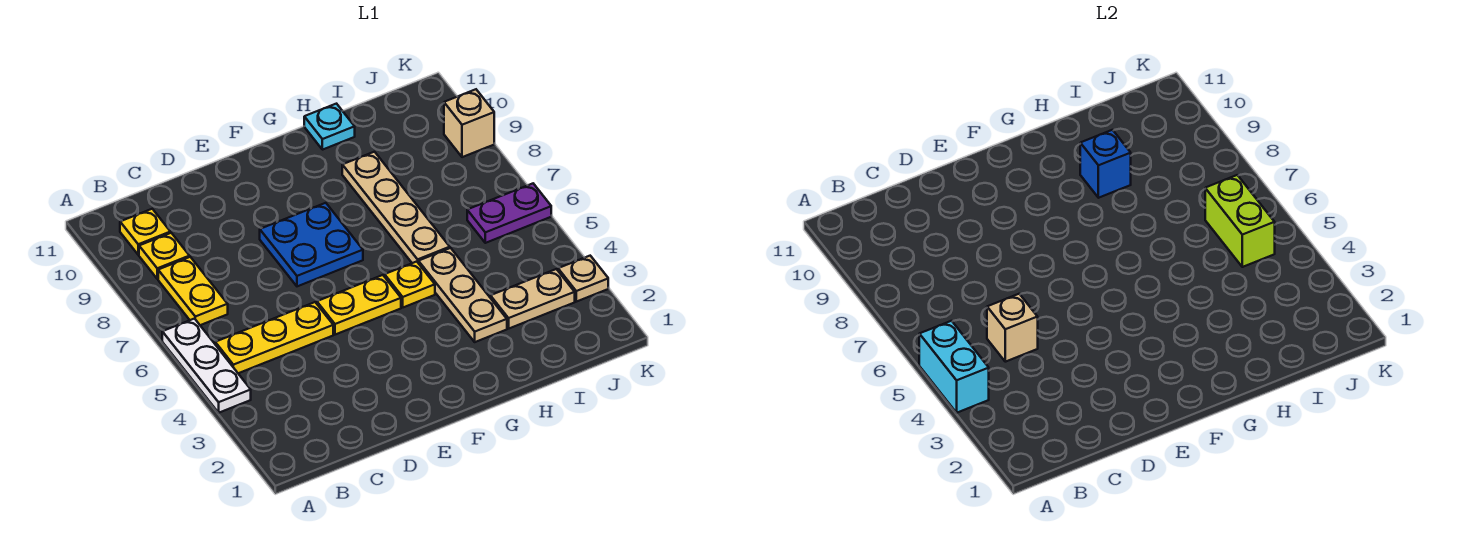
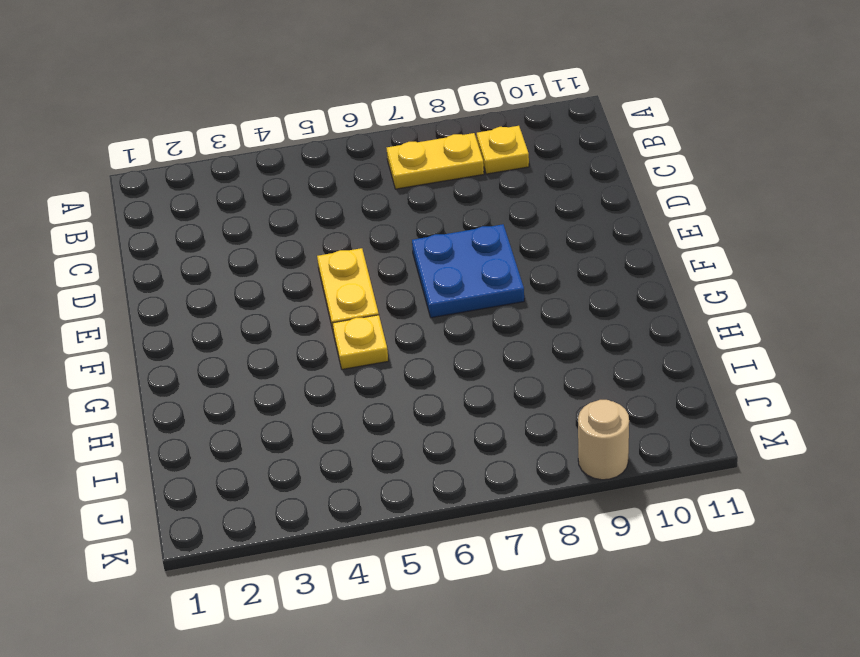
tan round brick K9 level 1 -> tan brick K9 level 1
none -> white plate A4:A6 level 1
none -> yellow plate B5:D5 level 1
none -> yellow plate B10 level 1

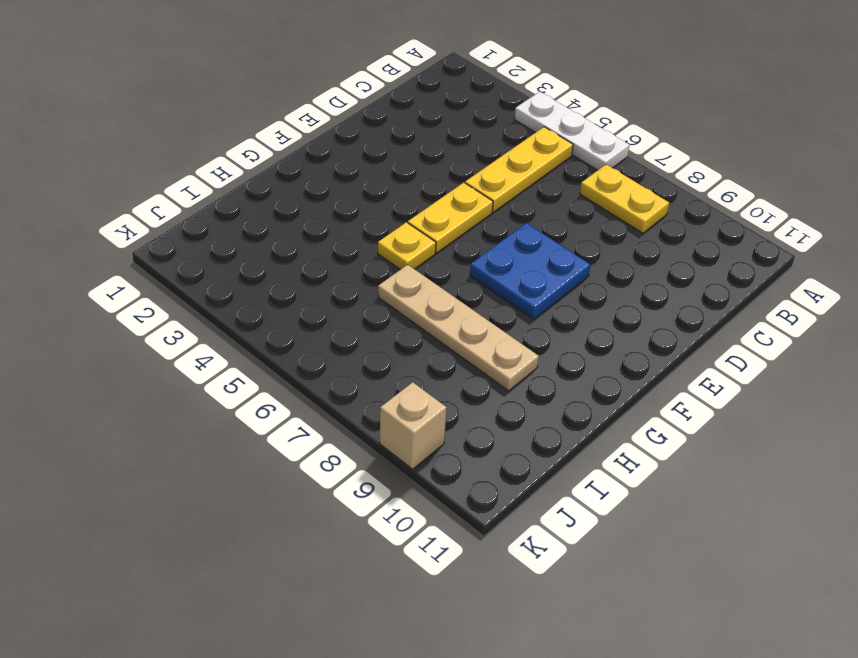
none -> yellow plate B9 level 1
none -> yellow plate B10 level 1
none -> tan plate H3:H5 level 1

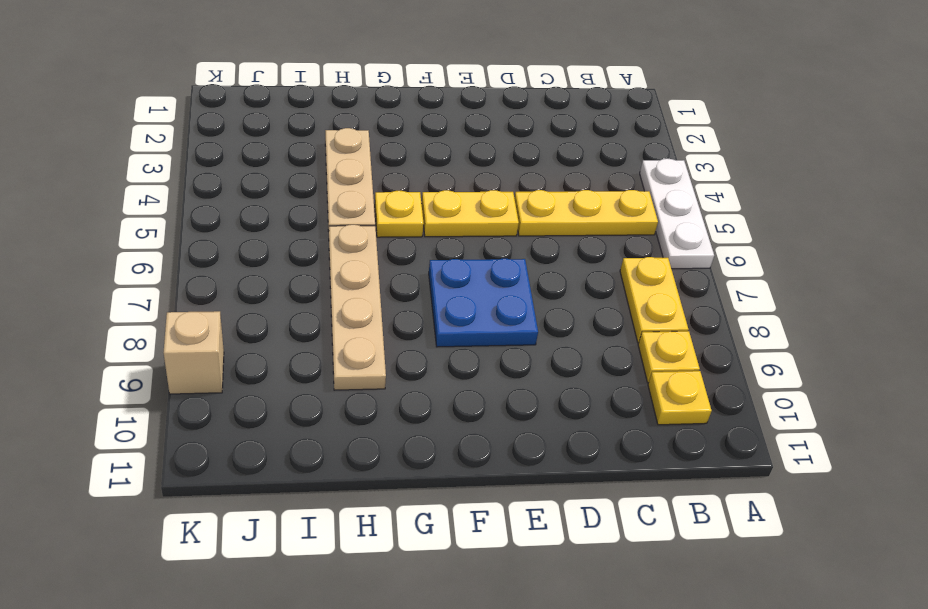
none -> cyan plate H11 level 1
none -> tan plate I3:J3 level 1
none -> purple plate J6:K6 level 1

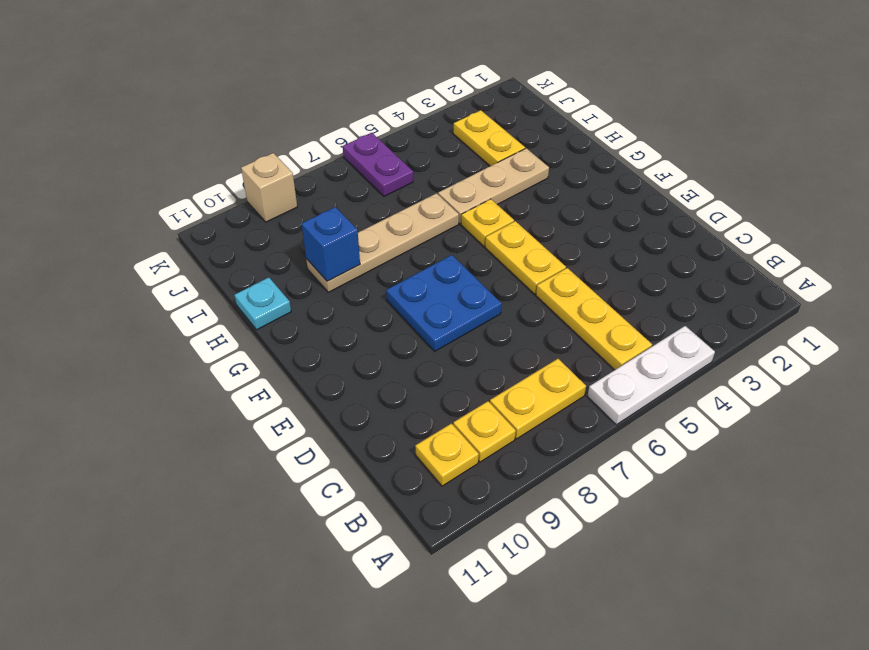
yellow plate I3:J3 level 1 -> tan plate I3:J3 level 1
none -> tan plate K3 level 1
none -> cyan brick A4:A5 level 2
none -> tan brick C5 level 2

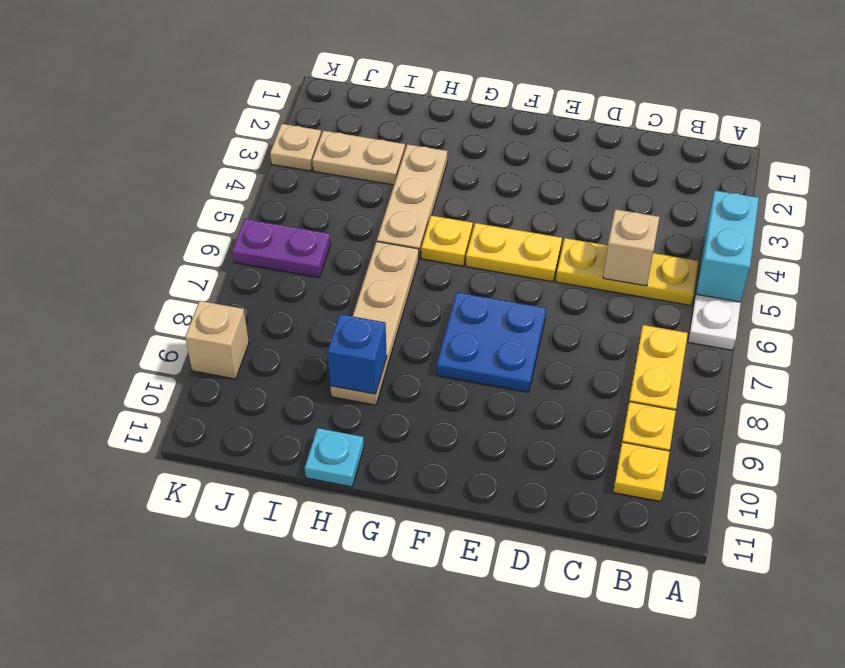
none -> lime brick J5:J6 level 2

